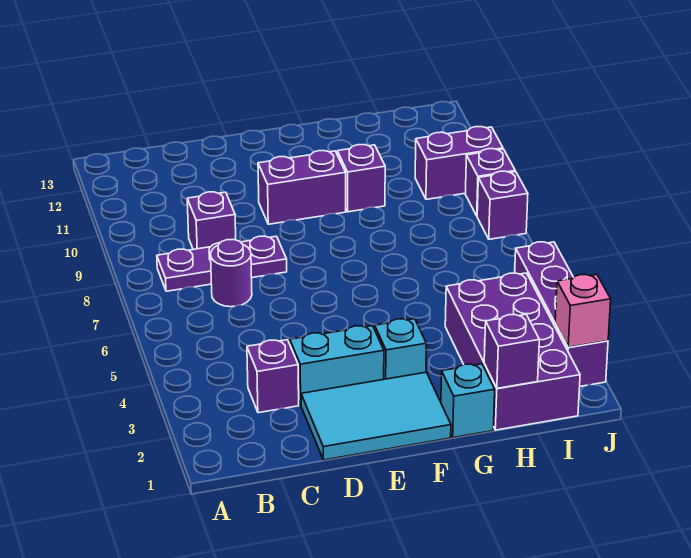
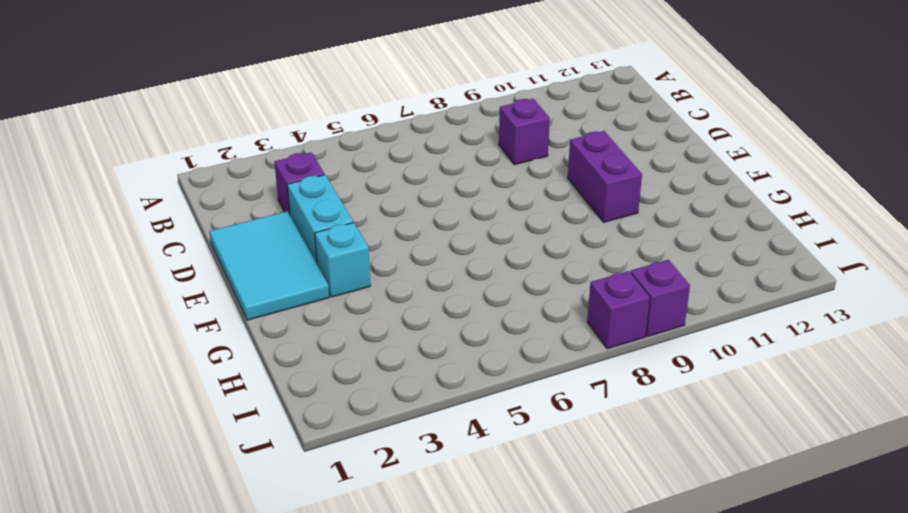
none -> purple plate B8:D8 level 1
none -> purple round brick C7 level 1
none -> cyan brick G1 level 1

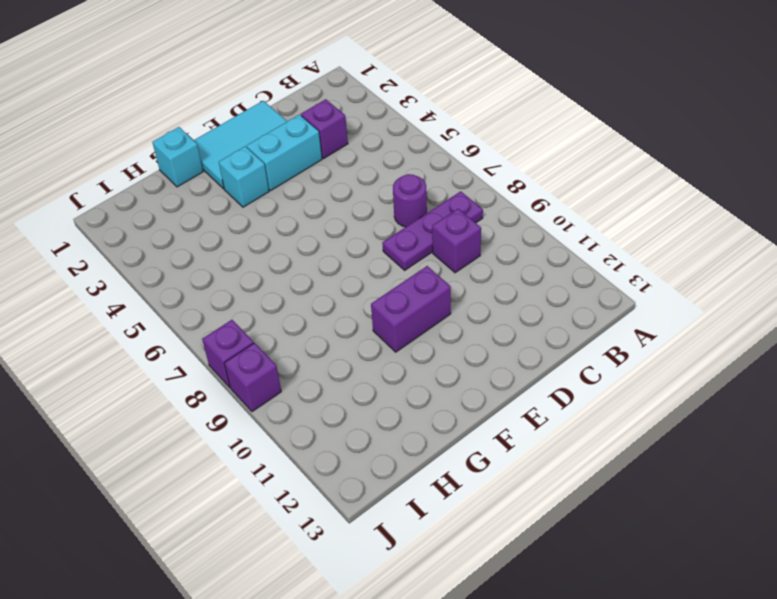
none -> purple brick G10 level 1
none -> purple brick H1:I4 level 1
none -> purple brick I10:J10 level 1

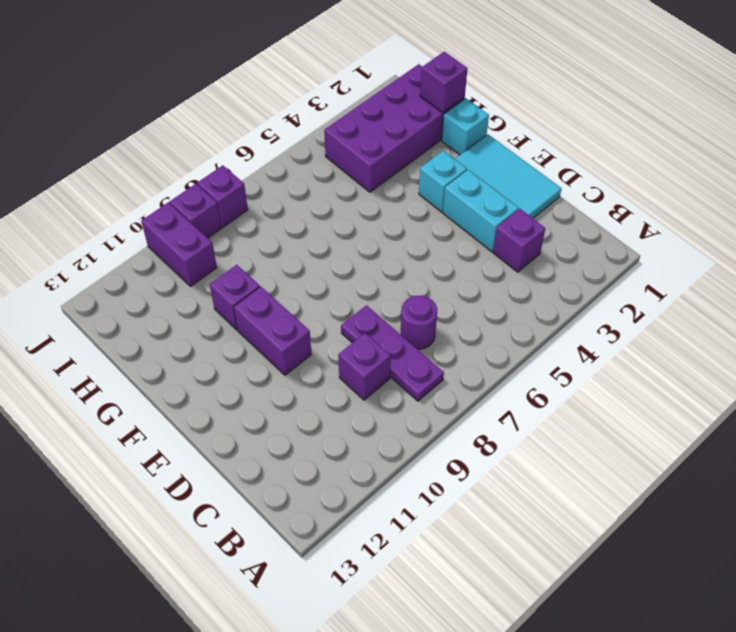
none -> purple brick J2:J5 level 1
none -> pink brick J2 level 2

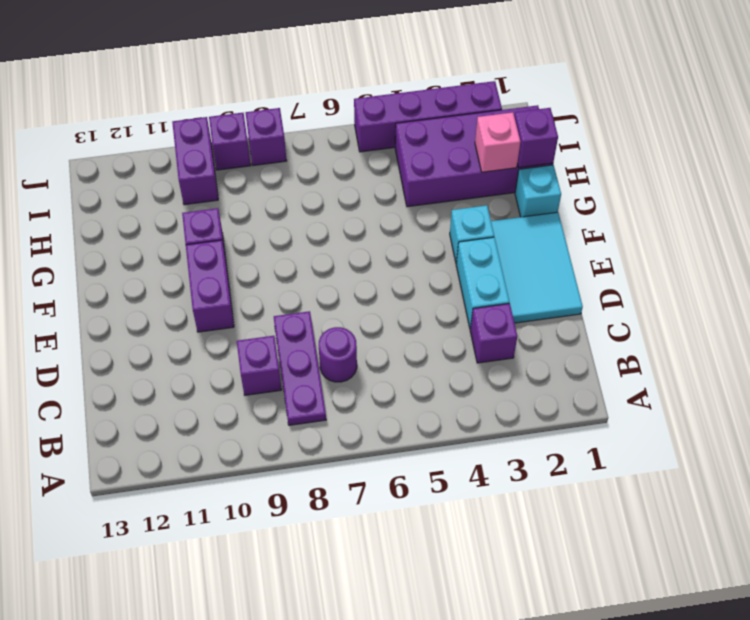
pink brick H2 level 2 -> pink brick J2 level 2

